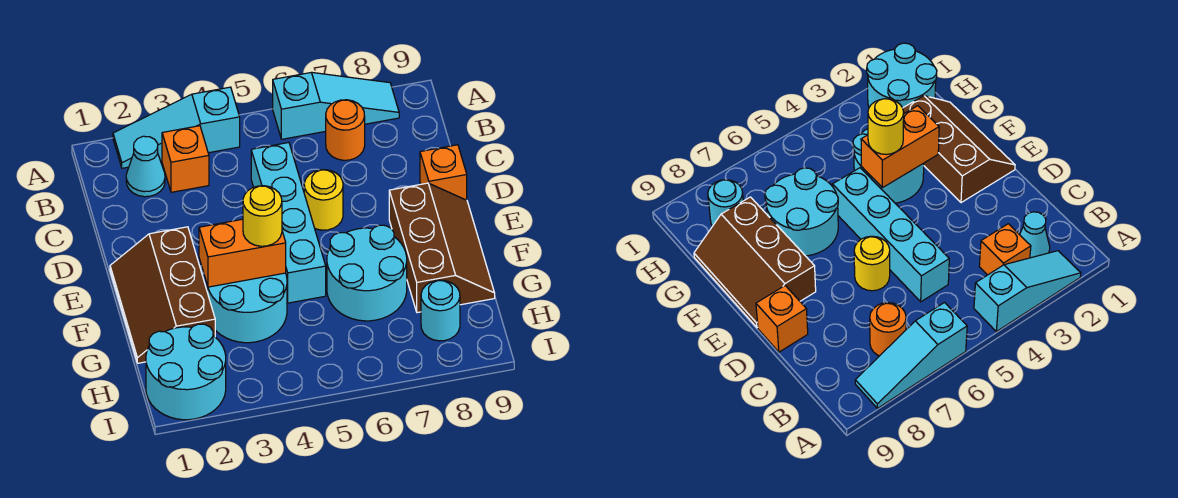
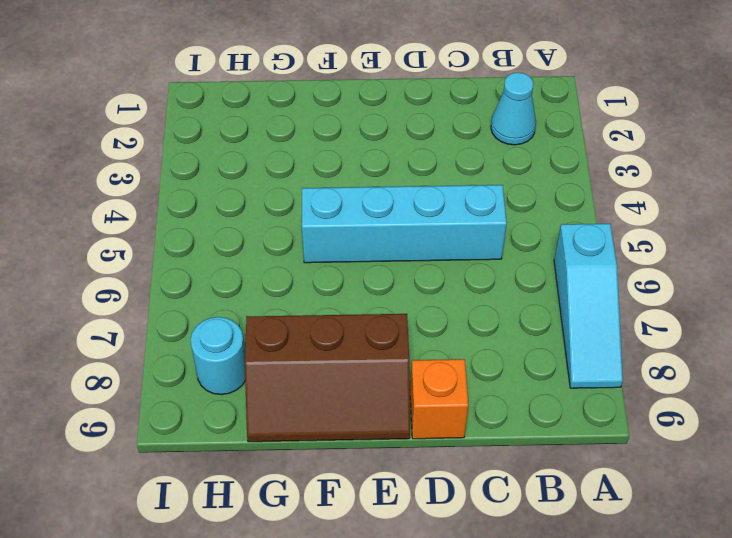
none -> cyan slope A2:A4 level 1 top 4
none -> orange brick B3 level 1
none -> orange round brick B7 level 1

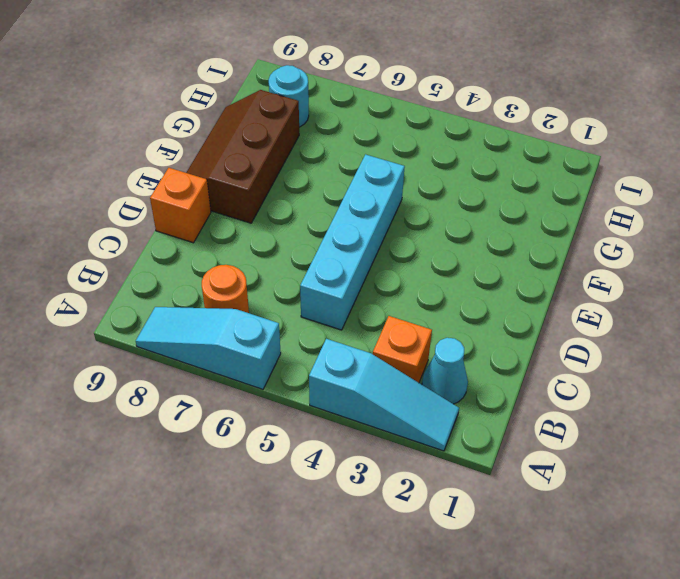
none -> yellow round brick D6 level 1
none -> brown slope E1:G2 level 1 top 2
none -> cyan round brick F3:G4 level 1

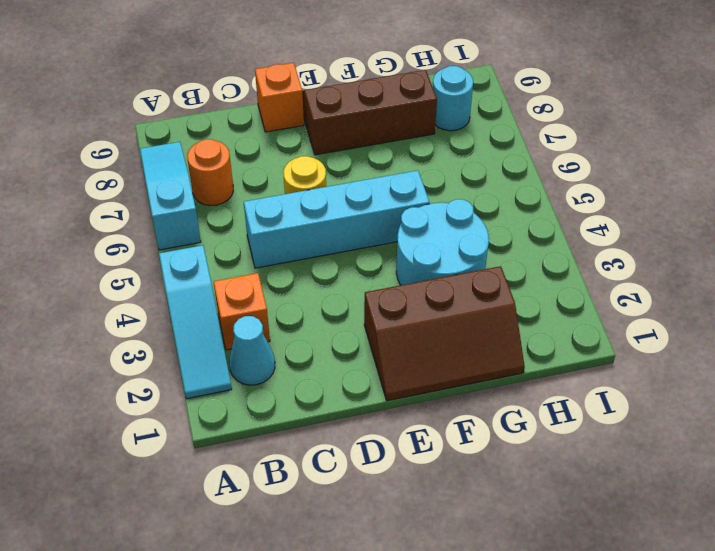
none -> cyan round brick F6:G7 level 1
none -> cyan round brick H1:I2 level 1
none -> orange brick F3:F4 level 2

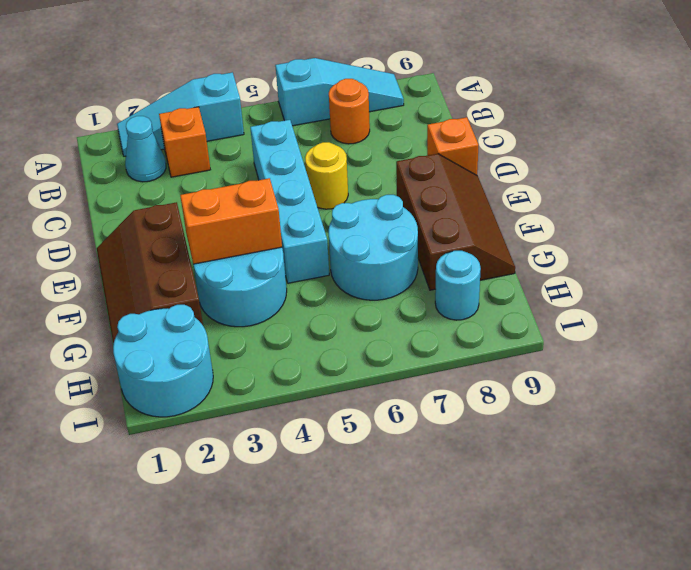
none -> yellow round brick F4 level 3

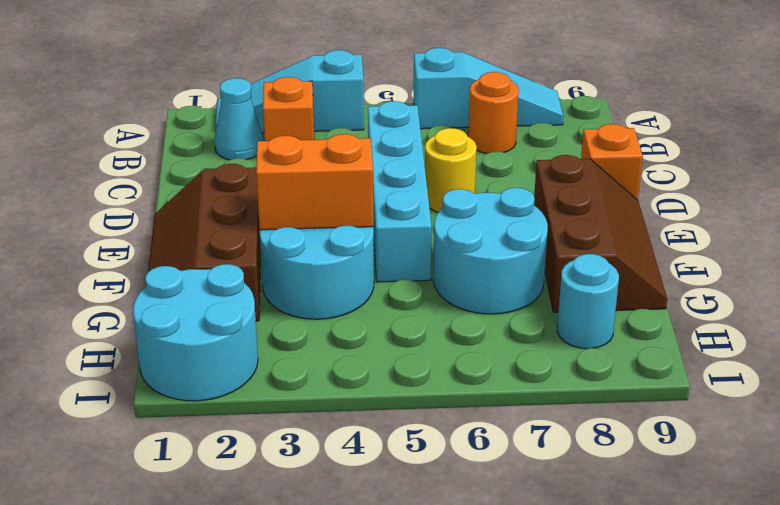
none -> yellow round brick F4 level 3

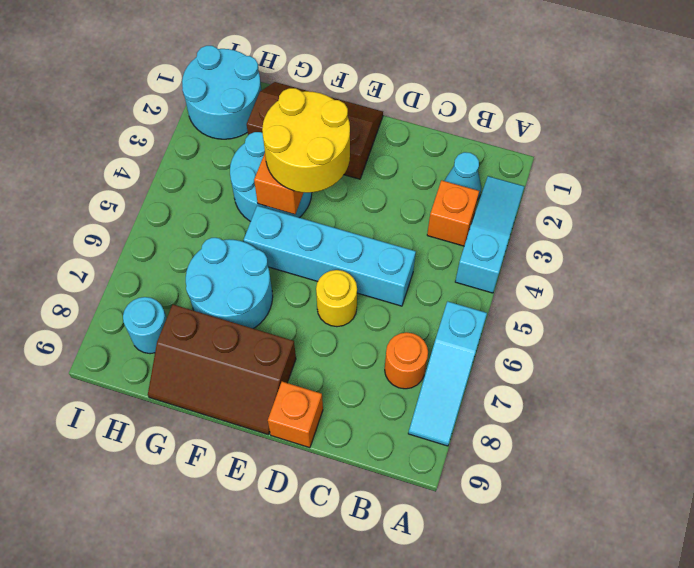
yellow round brick E3:F4 level 3 -> yellow round brick F4 level 3

